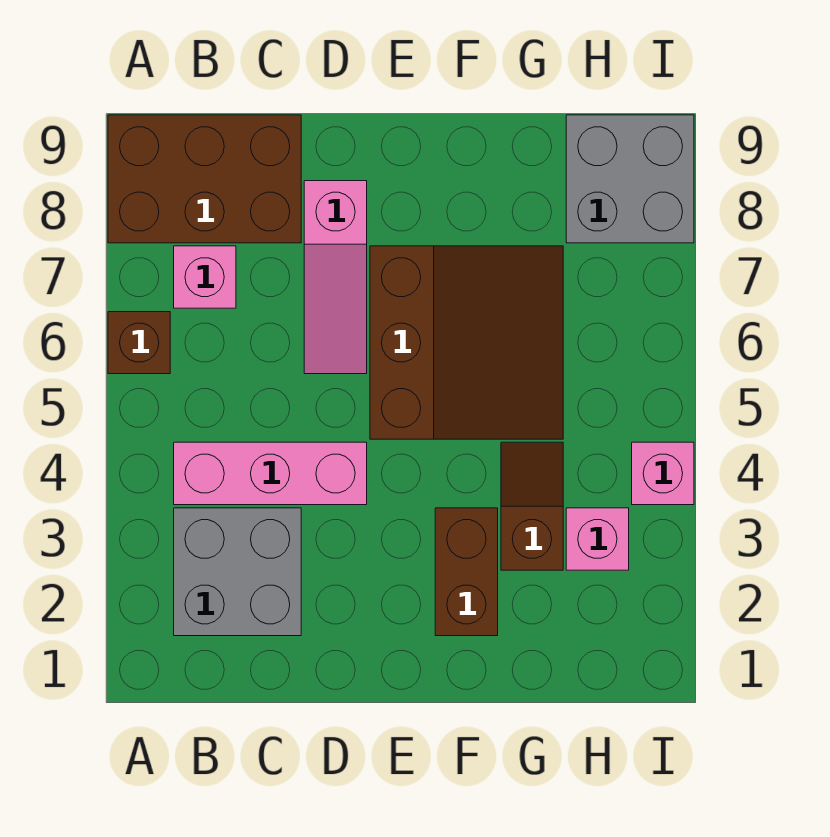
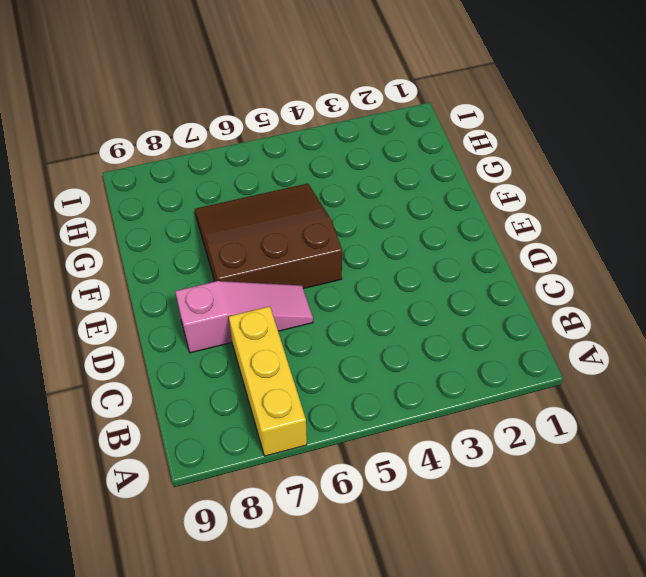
yellow brick A7:C7 level 1 -> pink brick B7 level 1
none -> brown brick A6 level 1
none -> brown brick A8:C9 level 1
none -> grey brick B2:C3 level 1

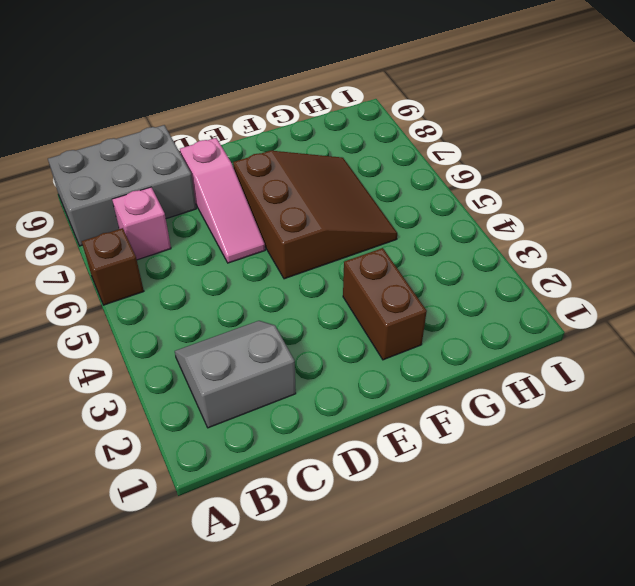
grey brick A8:C9 level 1 -> brown brick A8:C9 level 1
grey slope B2:C3 level 1 top 2 -> grey brick B2:C3 level 1
none -> pink brick B4:D4 level 1
none -> brown slope G3:G4 level 1 top 3
none -> pink brick H3 level 1

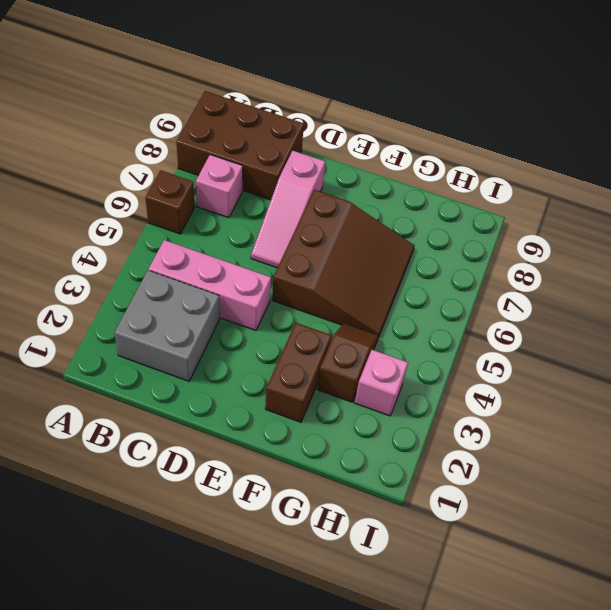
none -> grey brick H8:I9 level 1
none -> pink brick I4 level 1

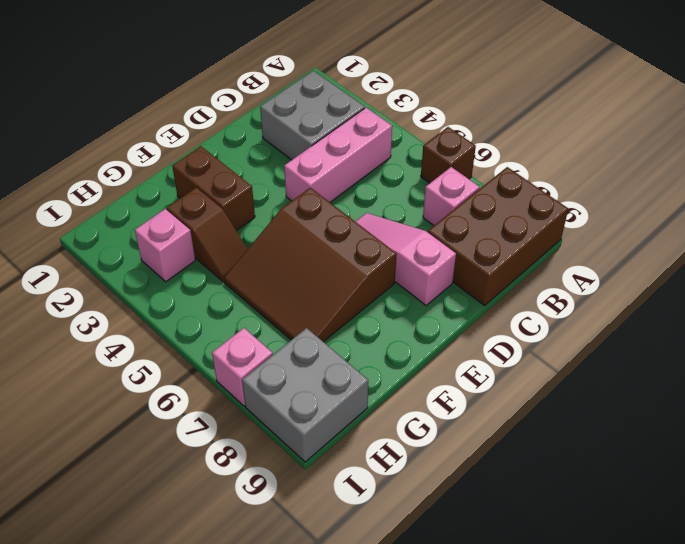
pink brick I7 level 1 -> pink brick I4 level 1

